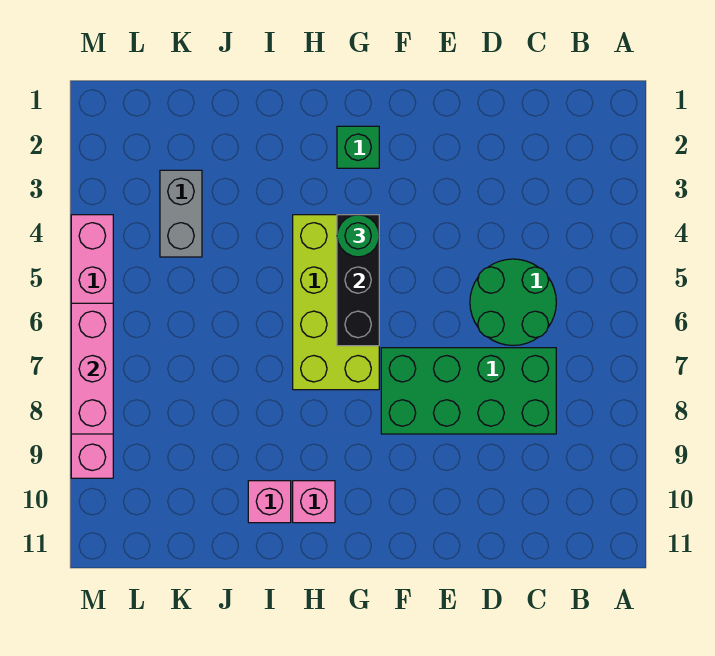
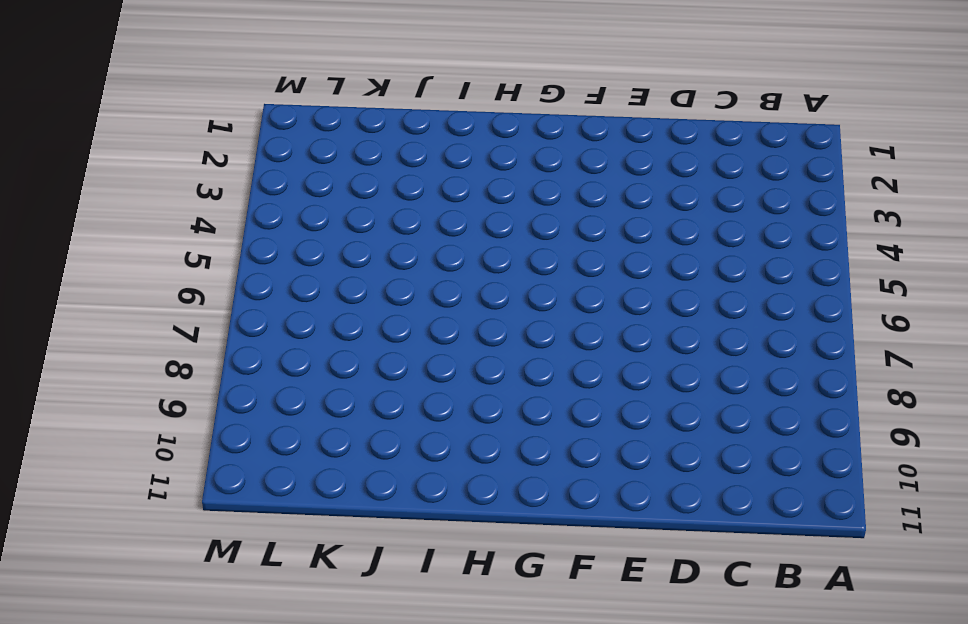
none -> green round brick C5:D6 level 1
none -> green brick C7:F8 level 1

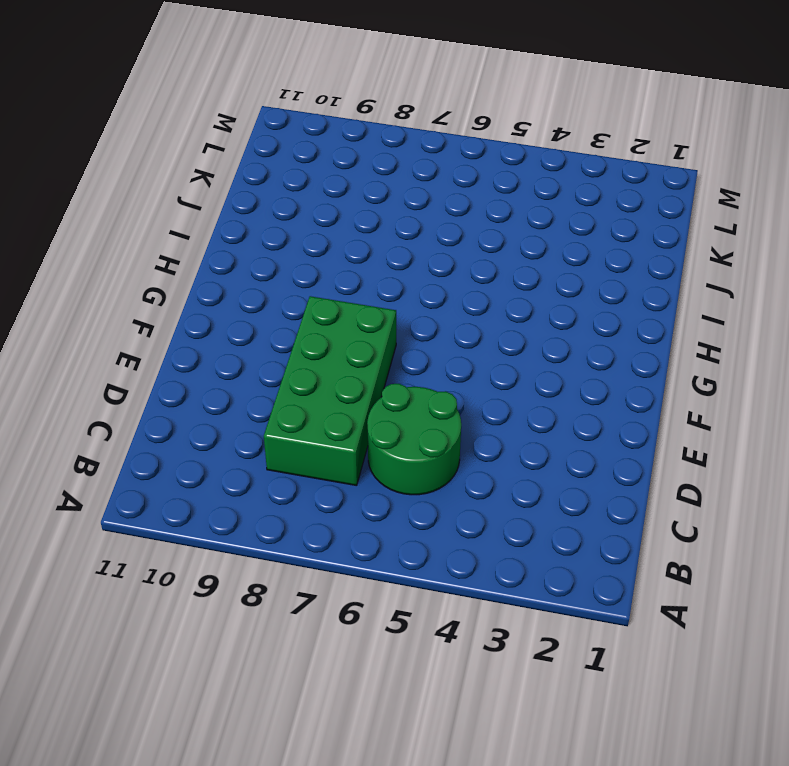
none -> green brick G2 level 1
none -> lime brick G4:H7 level 1

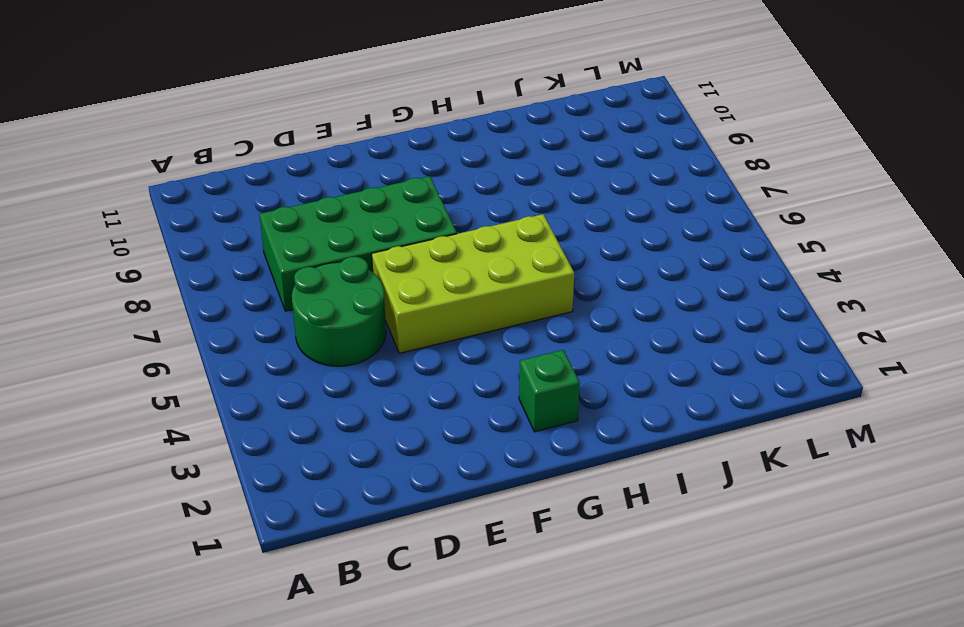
lime brick E5:H6 level 1 -> lime brick G4:H7 level 1
none -> pink brick H10 level 1
none -> pink brick I10 level 1

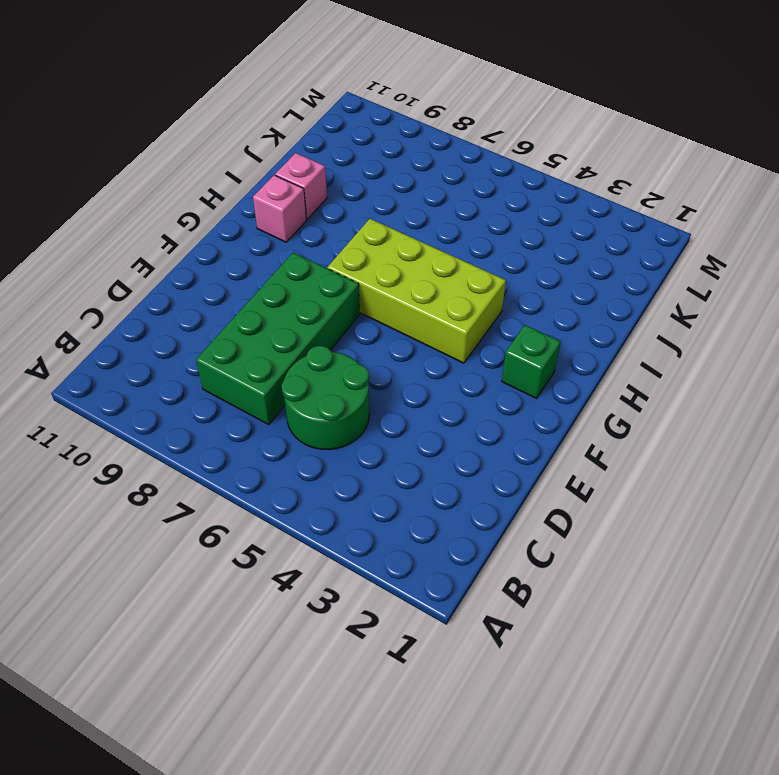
none -> grey brick K3:K4 level 1
none -> pink brick M4:M9 level 1

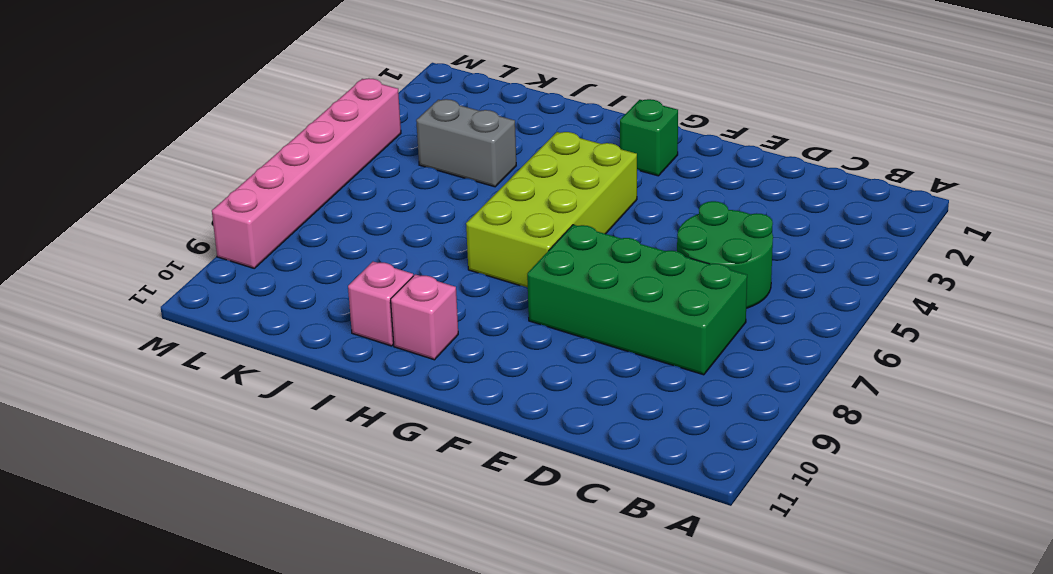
grey brick J4:K4 level 1 -> grey brick K3:K4 level 1
none -> black brick G4:G6 level 2
none -> pink brick M6:M8 level 2

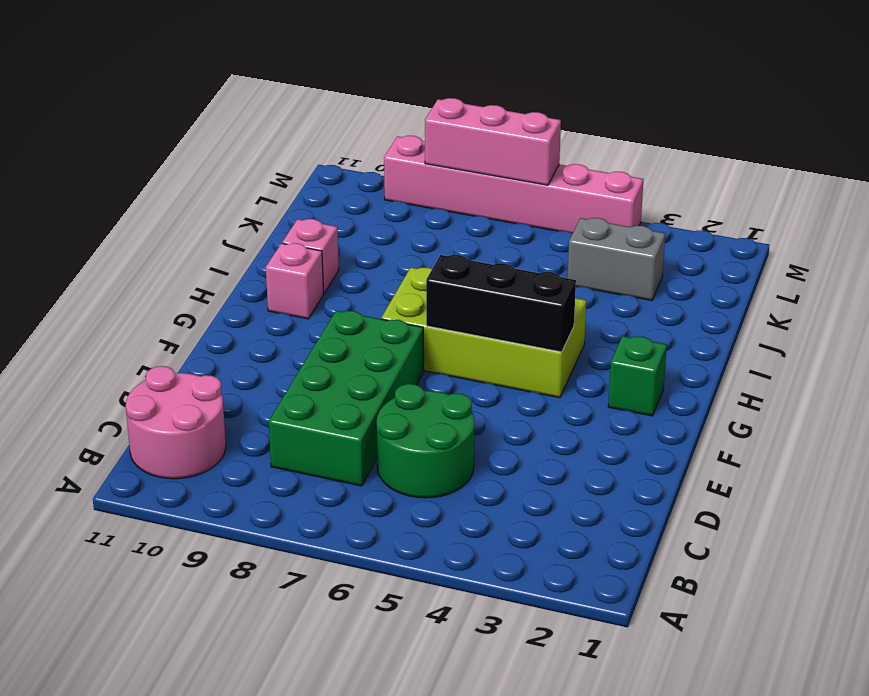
pink round brick B10:C11 level 1 -> none
none -> green round brick G4 level 3

